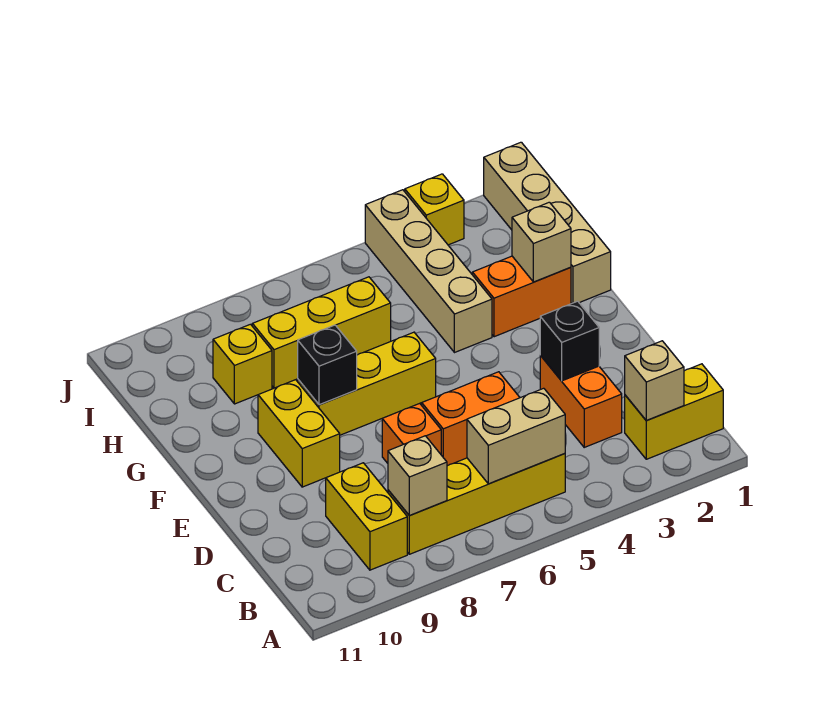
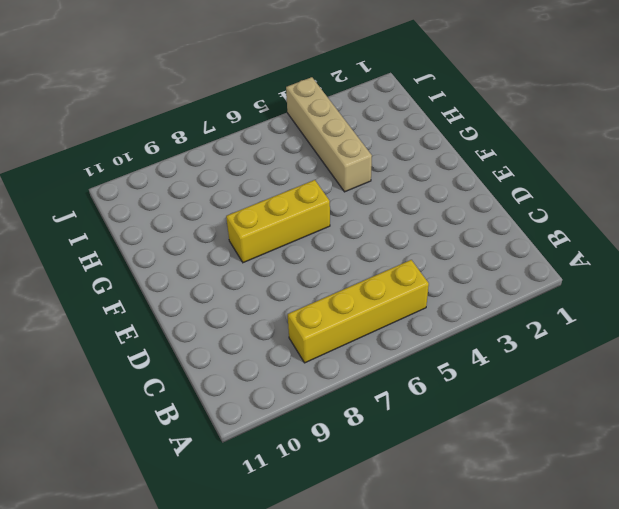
none -> yellow brick B1:B2 level 1
none -> yellow brick B9:C9 level 1
none -> orange brick C3:D3 level 1

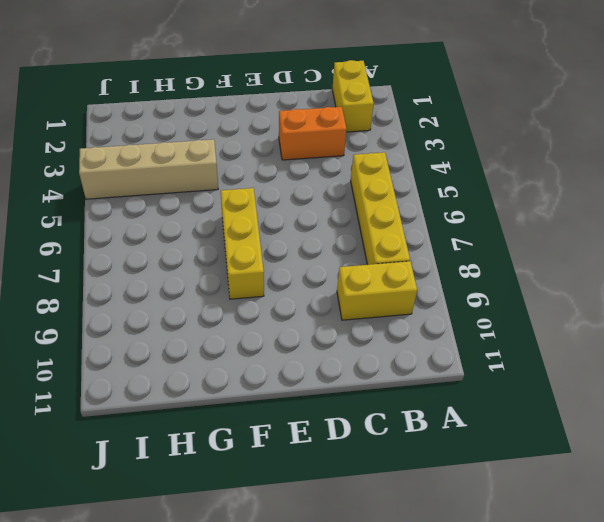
none -> orange brick D5:D6 level 1
none -> orange brick D7 level 1
none -> yellow brick E9:F9 level 1

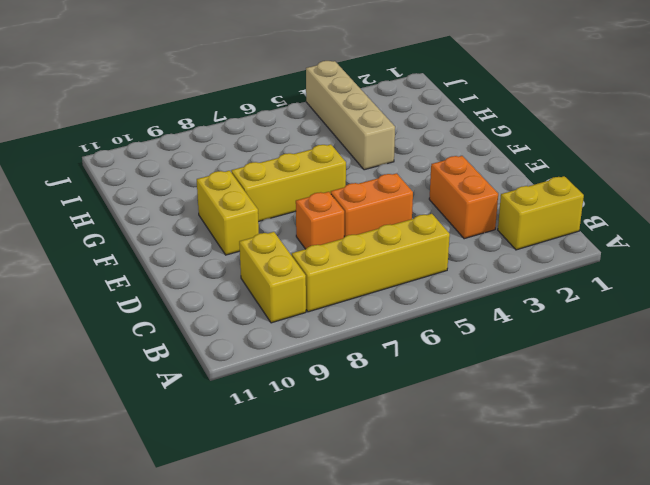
none -> tan brick G1:J1 level 1
none -> orange brick G2:G3 level 1
none -> yellow brick H6:H8 level 1

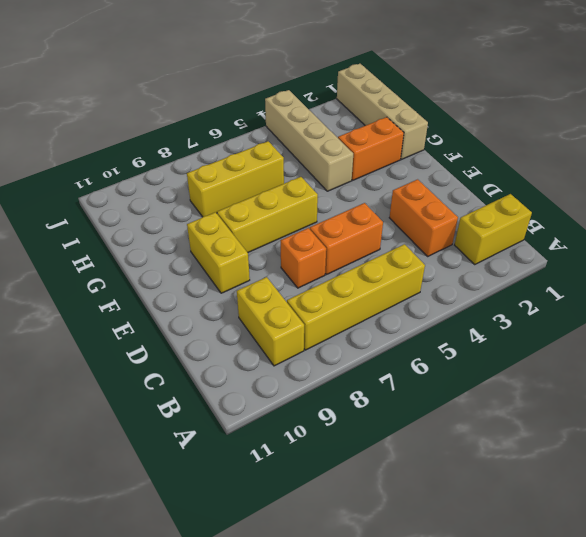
none -> yellow brick H9 level 1
none -> yellow brick J3 level 1
none -> tan brick B2 level 2

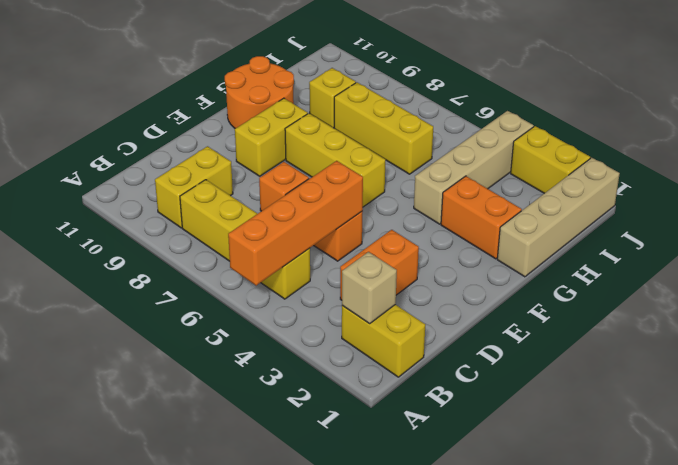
orange brick A5:D5 level 2 -> tan brick B5:B6 level 2
orange round brick F10:G11 level 1 -> none
yellow brick J2:J3 level 1 -> yellow brick J3 level 1
none -> tan brick B8 level 2
none -> black brick D3 level 2
none -> black brick F8 level 2

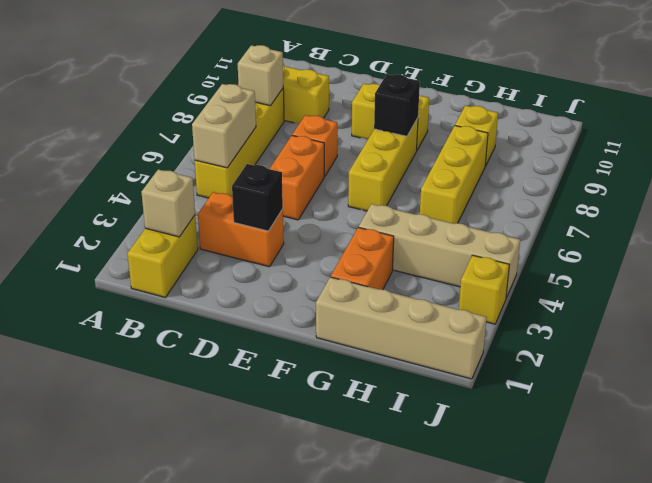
none -> tan brick G2 level 2

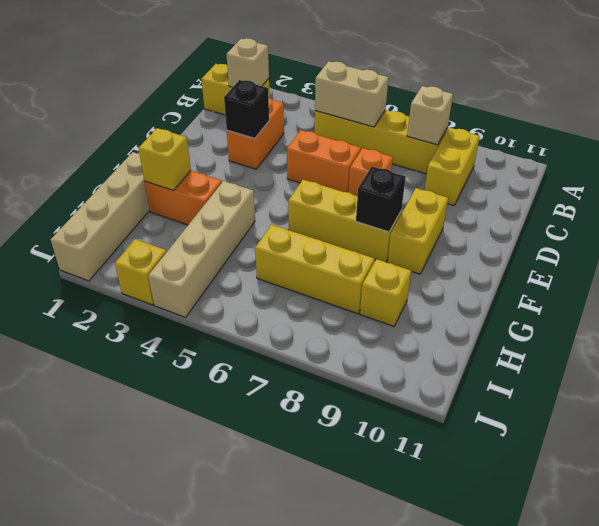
yellow brick G2 level 2 -> tan brick G2 level 2

